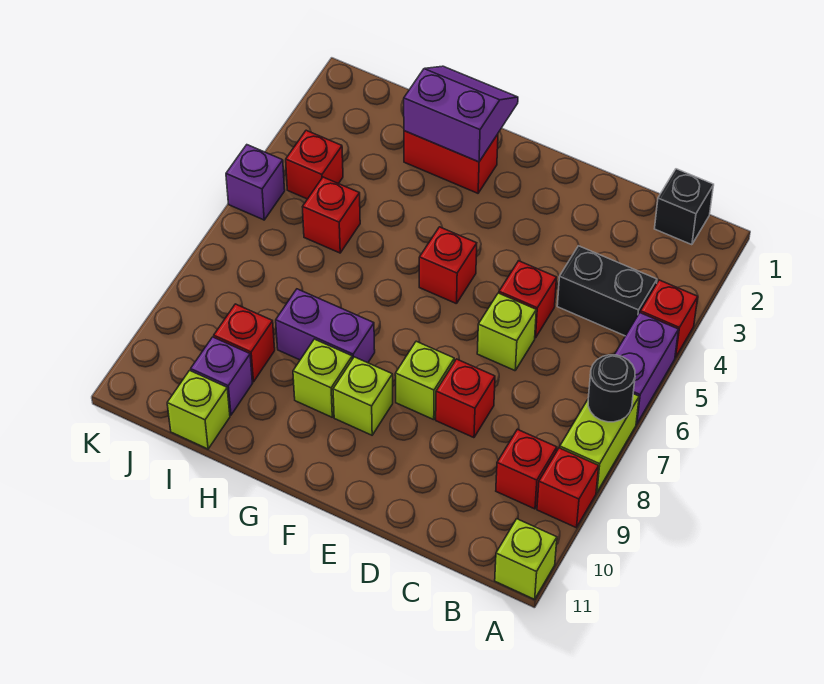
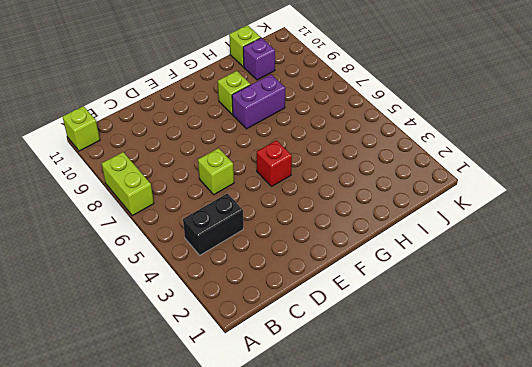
none -> red brick A4 level 1
none -> purple brick A5:A6 level 1
none -> red brick A9 level 1

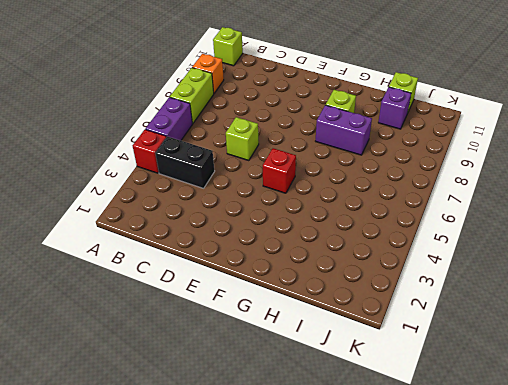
orange brick A9 level 1 -> red brick A9 level 1
none -> black brick B1 level 1
none -> red brick B9 level 1
none -> red brick D5 level 1

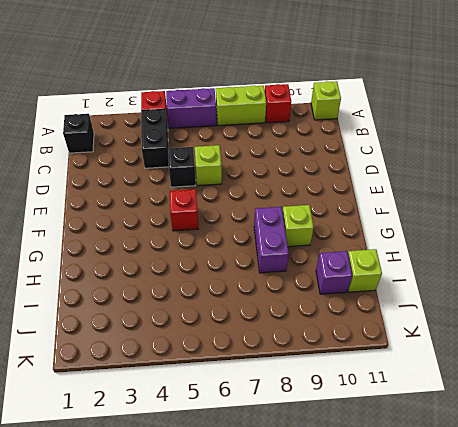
black brick D5 level 1 -> red brick D5 level 1
none -> red brick B9 level 1
none -> red brick D8 level 1
none -> lime brick E8 level 1

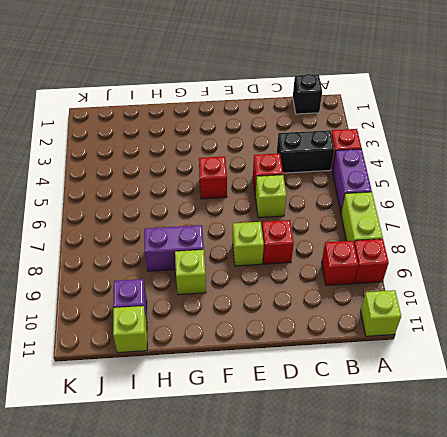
none -> lime brick F9 level 1
none -> red brick G2:H2 level 1
none -> red brick I5 level 1

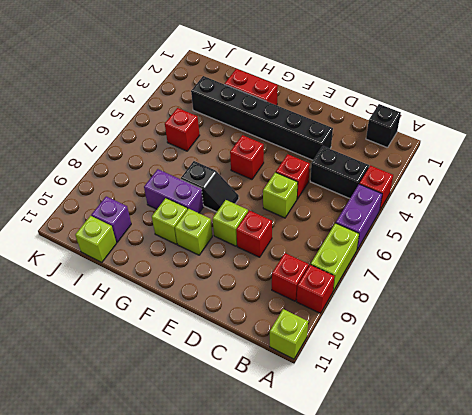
black brick D3:I3 level 1 -> none
black slope F7:G7 level 1 top G -> none
none -> red brick I9 level 1
none -> red brick J4 level 1
none -> purple brick K5 level 1

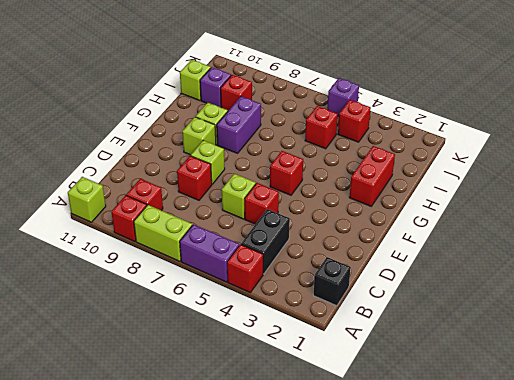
none -> black round brick A7 level 2
none -> purple slope G1:H2 level 2 top 2

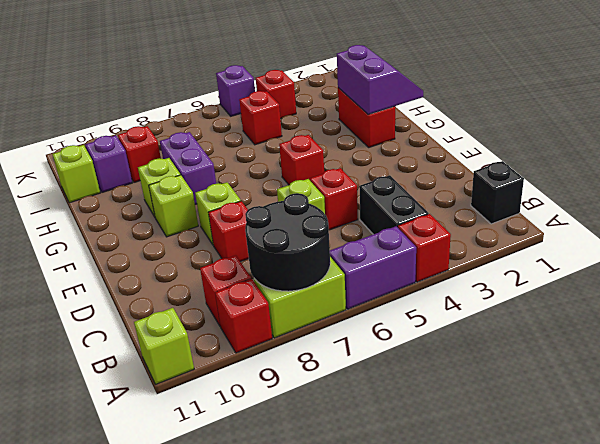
black round brick A7:B8 level 2 -> black round brick A7 level 2

